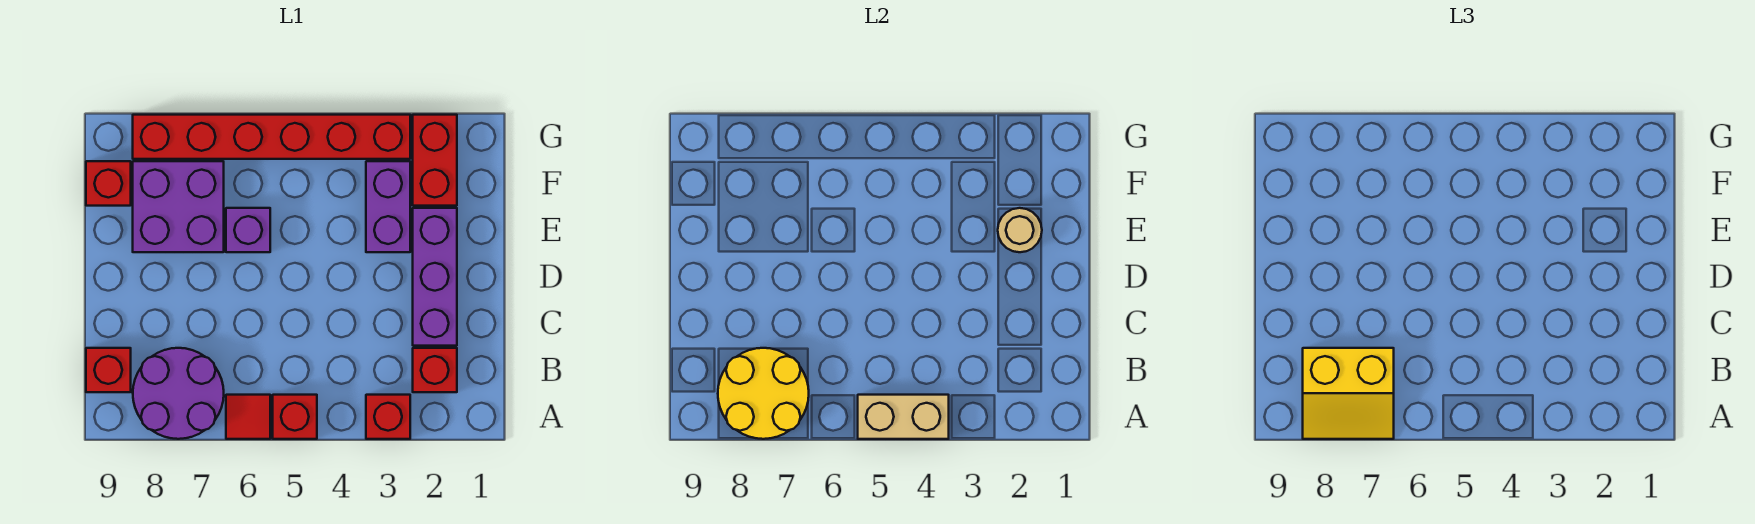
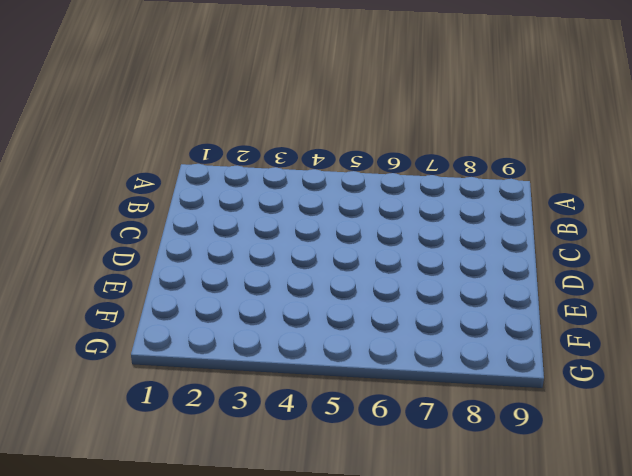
none -> red brick A3 level 1
none -> red brick A5 level 1
none -> red tile A6 level 1

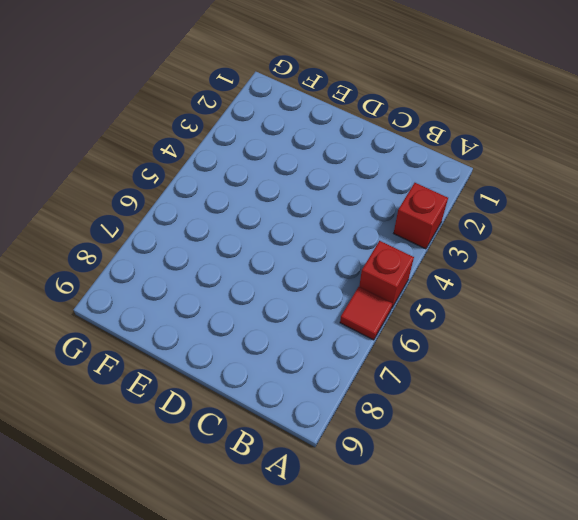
none -> purple round brick A7:B8 level 1
none -> red brick B2 level 1
none -> red brick B9 level 1

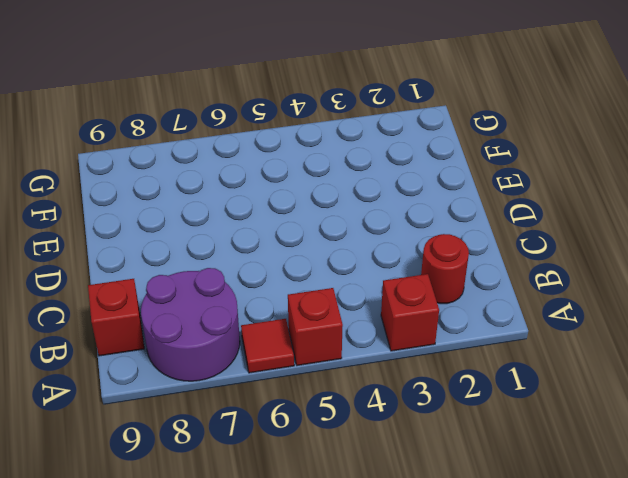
red round brick B2 level 1 -> red brick B2 level 1
none -> purple brick C2:E2 level 1
none -> purple brick E3:F3 level 1
none -> purple brick E6 level 1

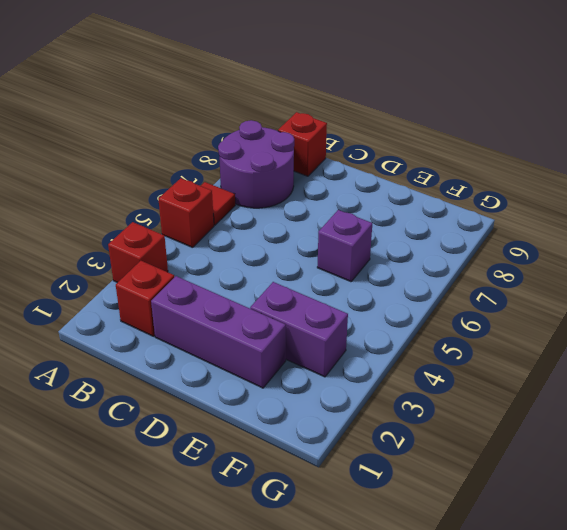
none -> purple brick E7:F8 level 1
none -> red brick F2:G2 level 1
none -> red brick F9 level 1

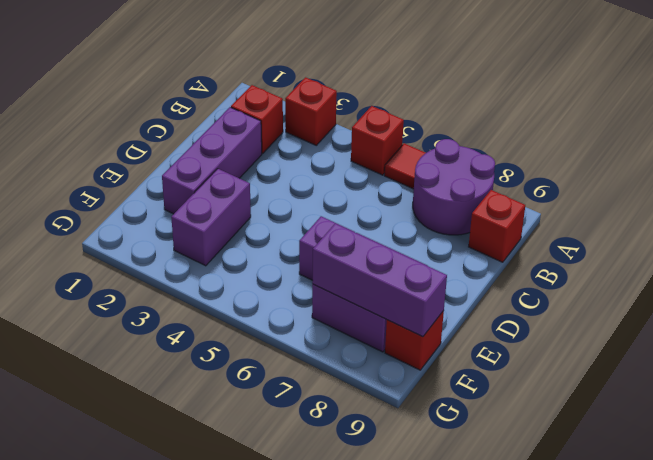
purple brick F7:F9 level 2 -> none
none -> red brick F2:G2 level 1
none -> red brick G3:G8 level 1
none -> tan brick A4:A5 level 2

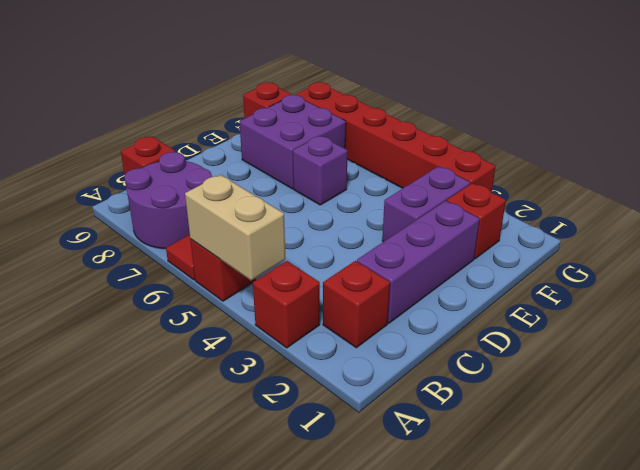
red brick F2 level 1 -> red brick F2:G2 level 1
none -> yellow round brick A7:B8 level 2
none -> tan round brick E2 level 2
none -> yellow slope A7:B8 level 3 top B

